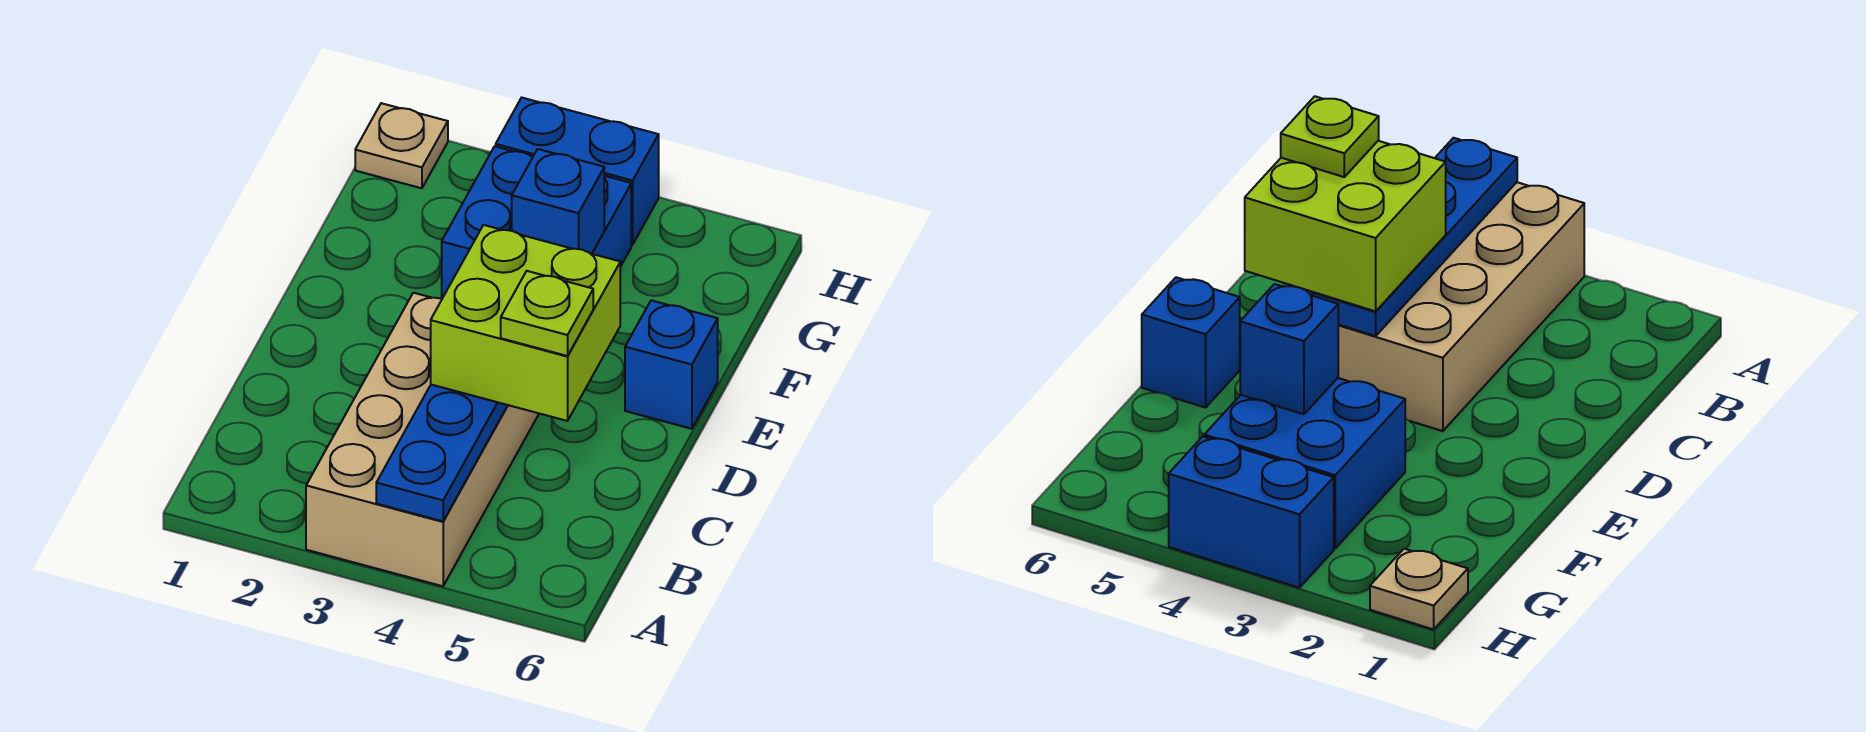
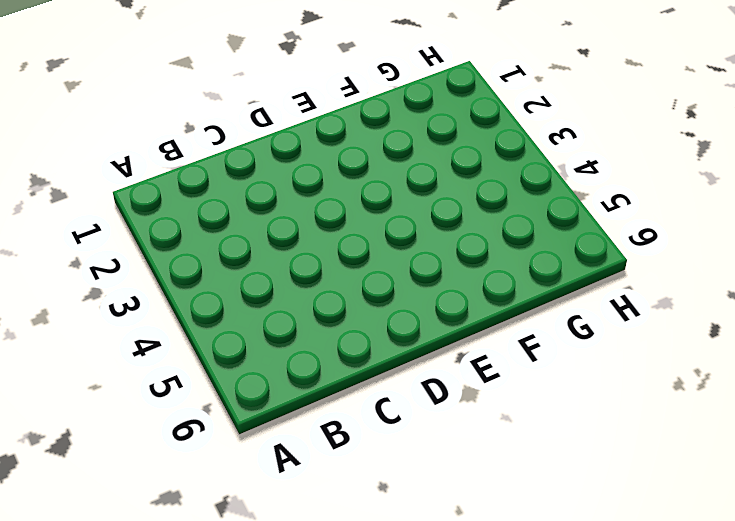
none -> tan brick A3:D4 level 1
none -> blue brick E6 level 1

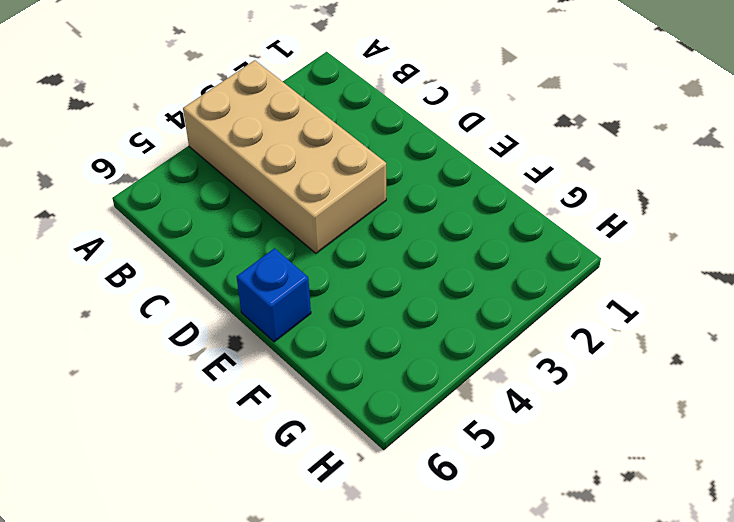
none -> blue brick F3:G4 level 1
none -> tan plate H1 level 1

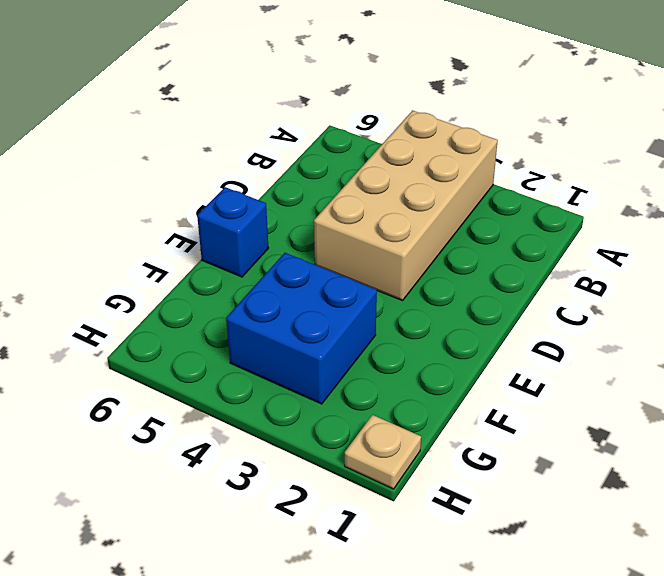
none -> blue brick H3:H4 level 1
none -> blue plate A4:D4 level 2

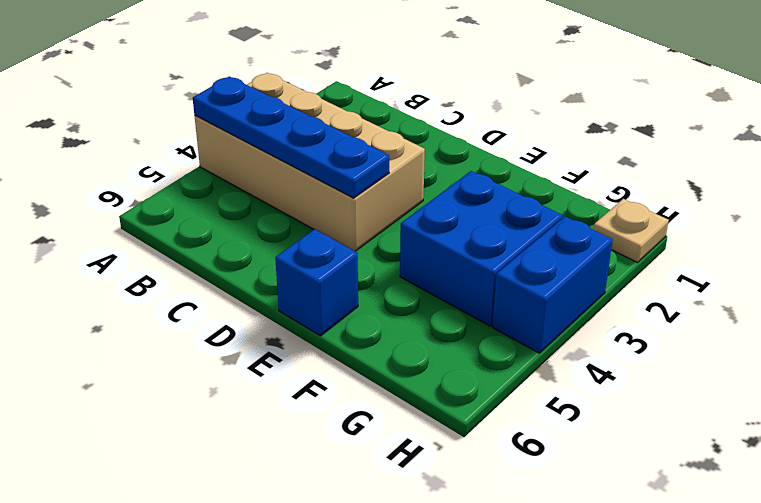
none -> blue brick F4 level 2
none -> lime brick C4:D5 level 3

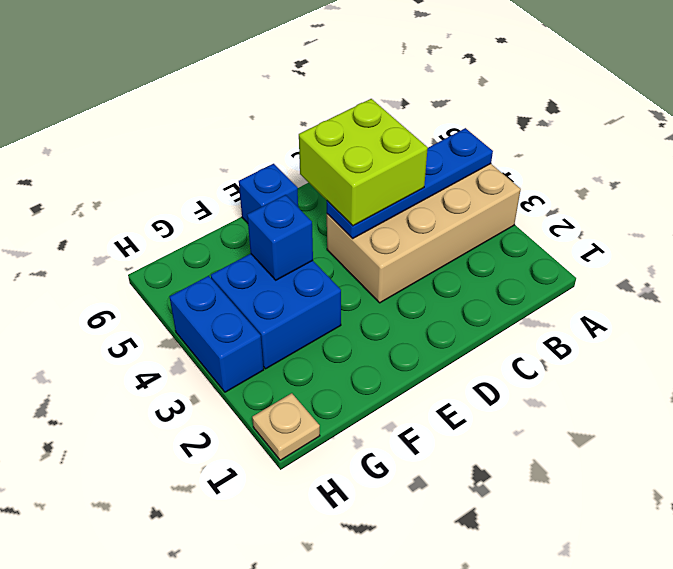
none -> lime plate C5 level 4

